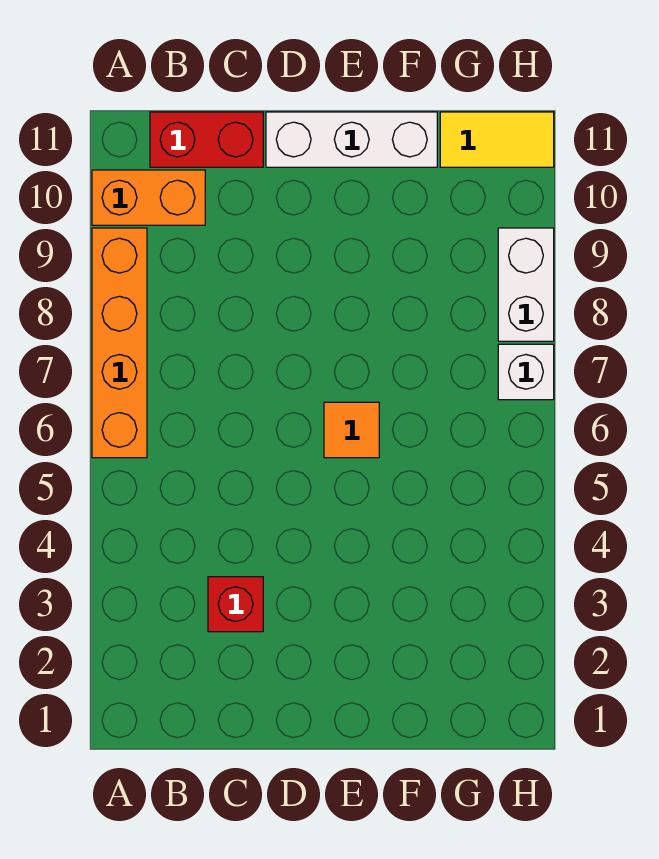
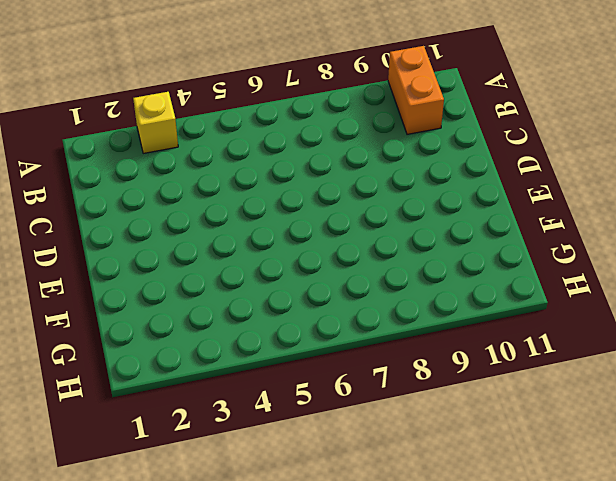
yellow brick A3 level 1 -> none
none -> orange brick A6:A9 level 1
none -> red brick B11:C11 level 1

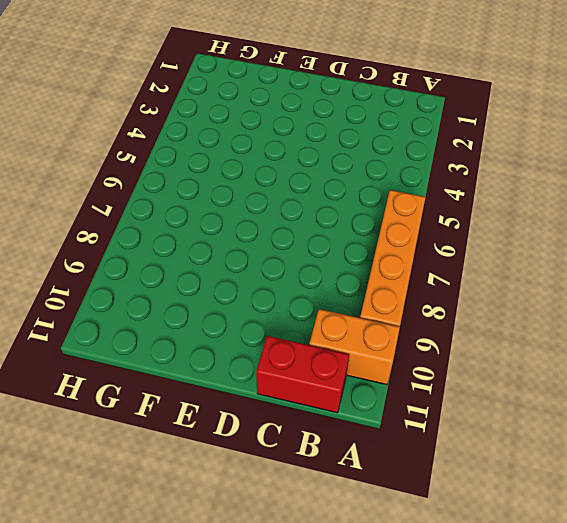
none -> red brick C3 level 1
none -> white brick D11:F11 level 1

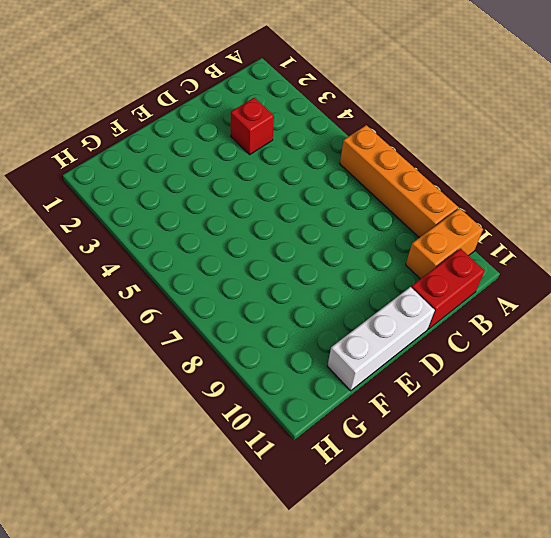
none -> orange tile E6 level 1
none -> yellow tile G11:H11 level 1

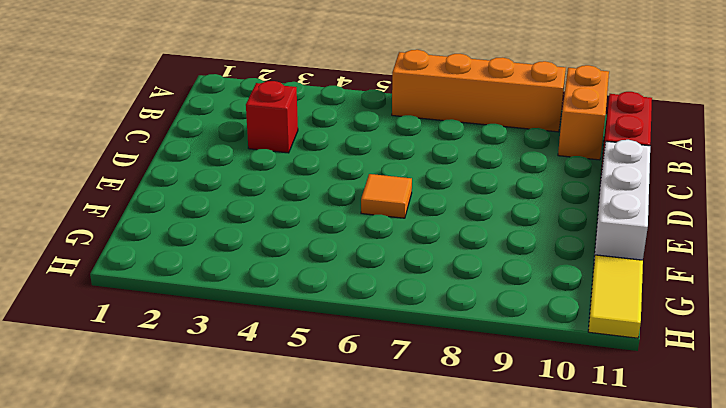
none -> white brick H7 level 1
none -> white brick H8:H9 level 1

